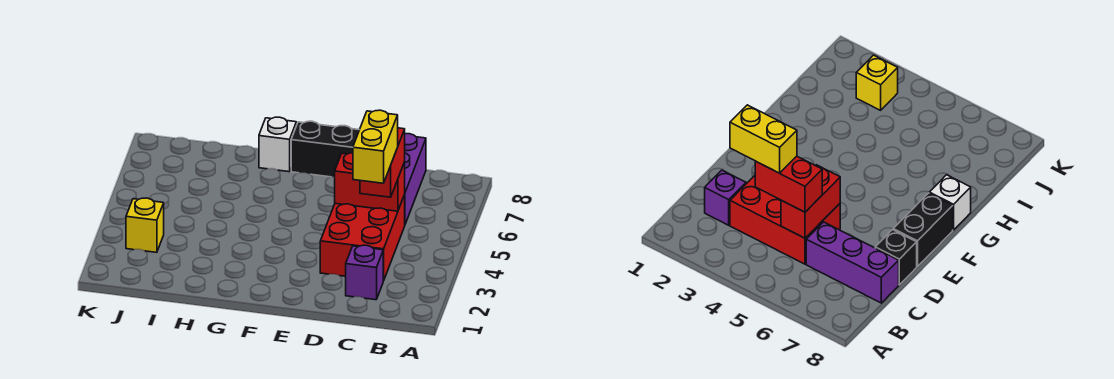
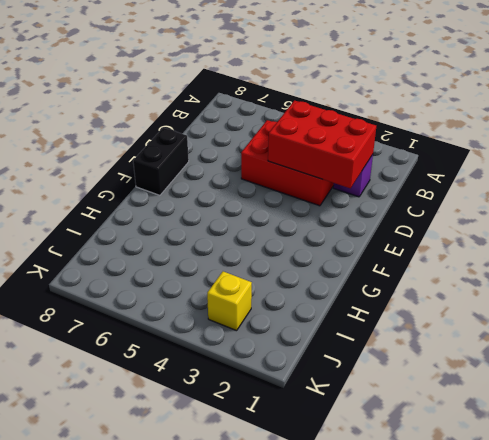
red brick C2:D4 level 2 -> none
none -> purple brick C6:C8 level 1
none -> black brick D8 level 1

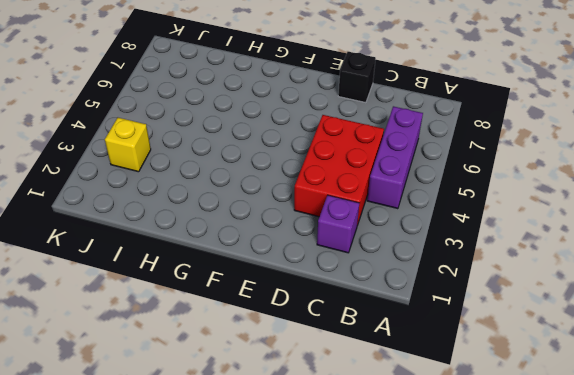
purple brick B4:B6 level 1 -> purple brick C6:C8 level 1
none -> black brick E8:F8 level 1
none -> white brick G8 level 1

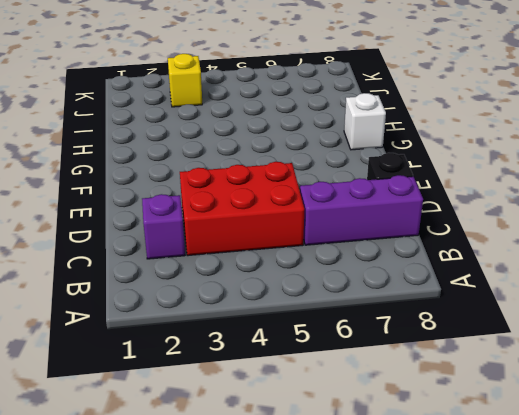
none -> black brick E8:F8 level 1
none -> red brick C5:D5 level 2

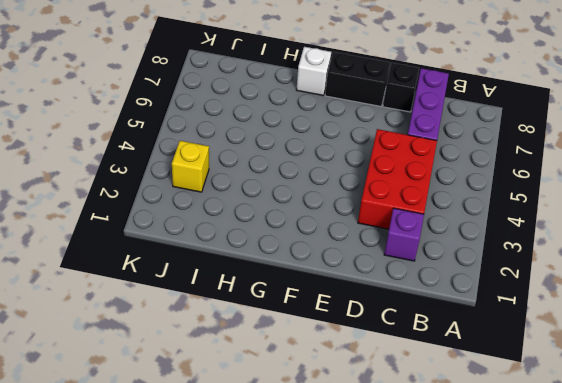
none -> red brick C5:D5 level 2
none -> red brick C4:C5 level 3

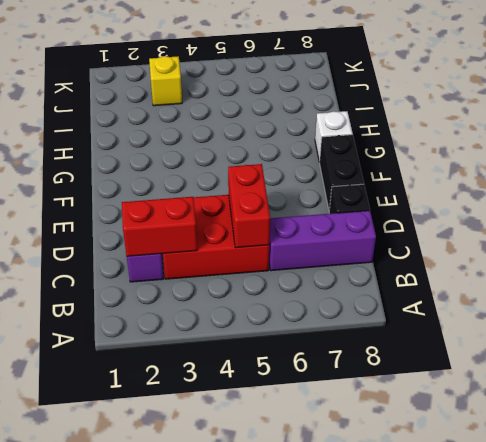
red brick C2:C3 level 2 -> red brick C4:C5 level 3
none -> yellow brick C3:C4 level 4

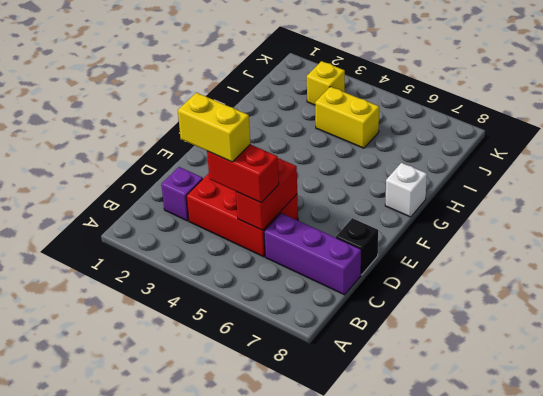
yellow brick I4:I5 level 1 -> none
none -> black brick E8:F8 level 1

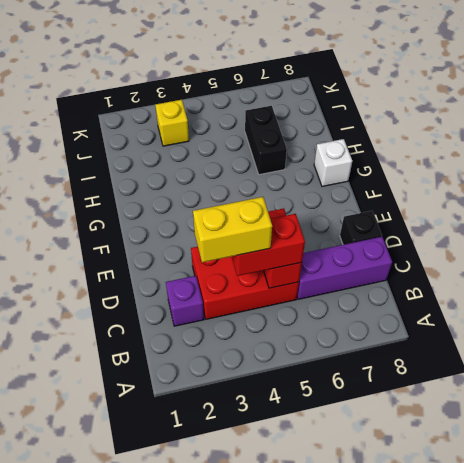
black brick H6:I6 level 1 -> black brick E8:F8 level 1

